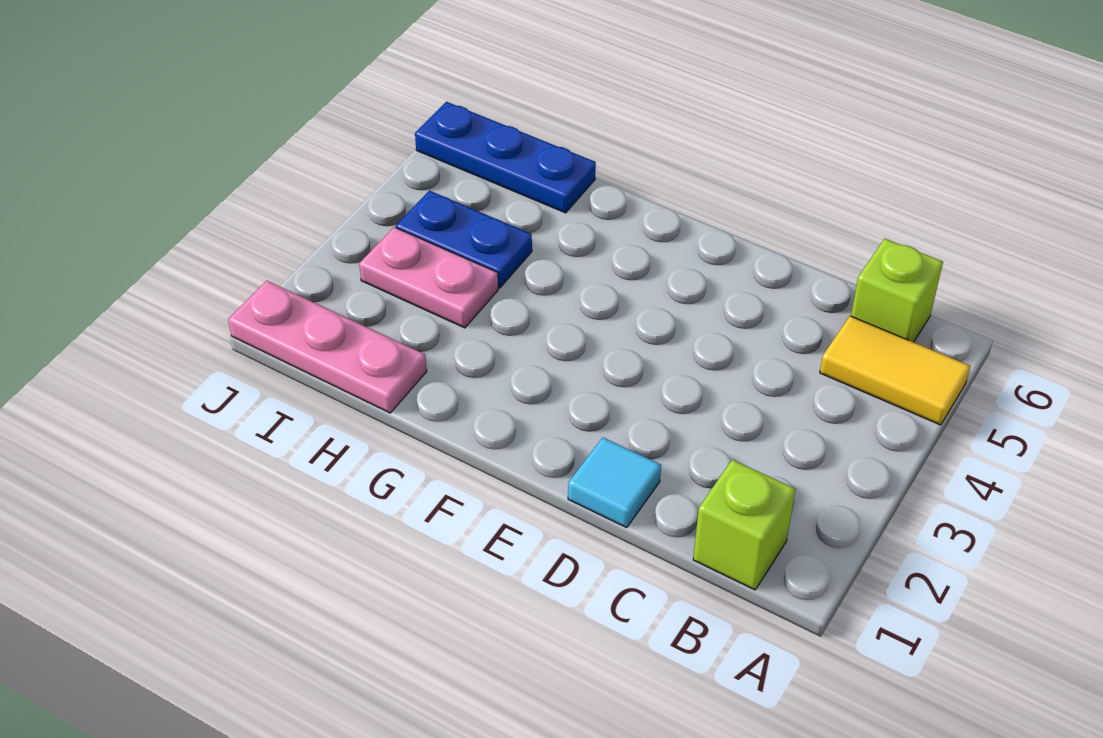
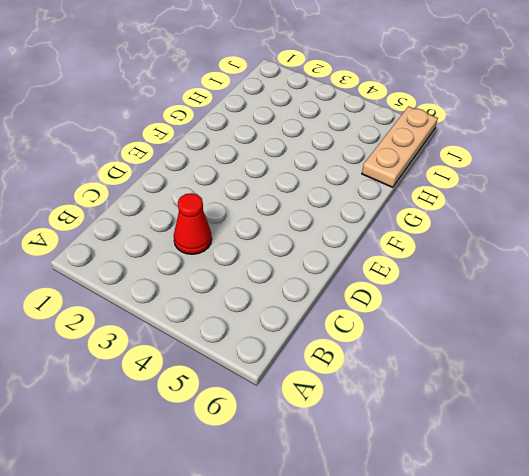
red cone C3 level 1 -> none
tan plate H6:J6 level 1 -> blue plate H6:J6 level 1
none -> yellow tile A5:B5 level 1
none -> lime brick B1 level 1

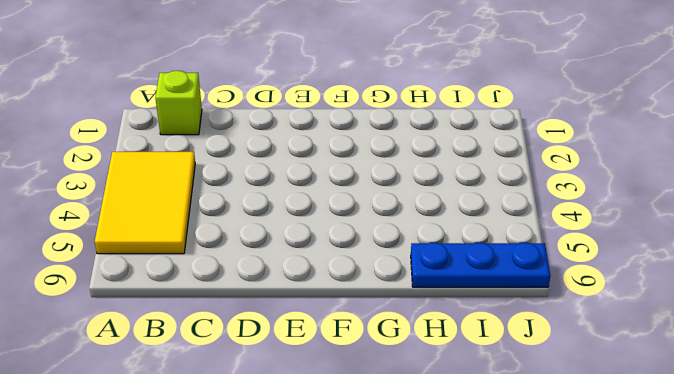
yellow tile A3:B5 level 1 -> yellow tile A5:B5 level 1
none -> lime brick B6 level 1
none -> cyan tile D1 level 1

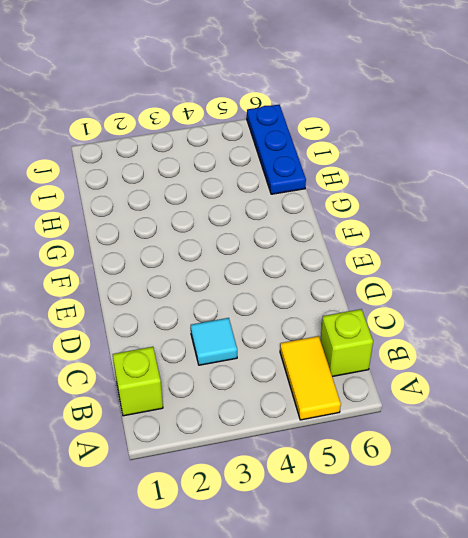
cyan tile C3 level 1 -> cyan tile D1 level 1
none -> pink plate H1:J1 level 1
none -> pink plate H3:I3 level 1

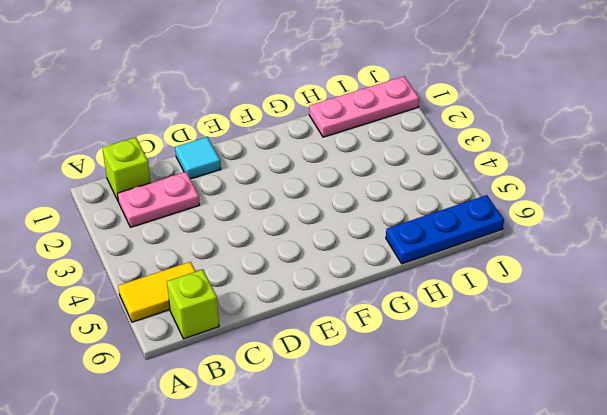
pink plate B2:C2 level 1 -> pink plate H3:I3 level 1
none -> blue plate H4:I4 level 1

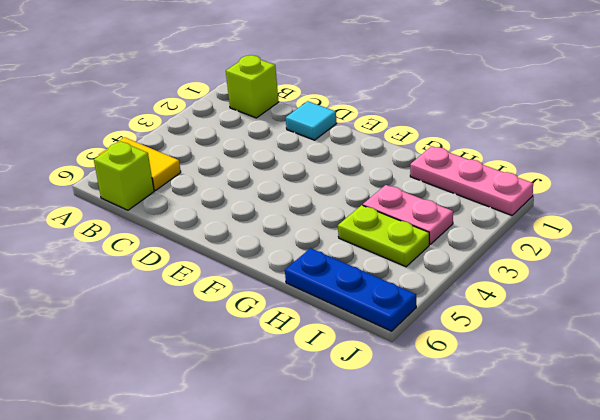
lime plate H4:I4 level 1 -> blue plate H4:I4 level 1

